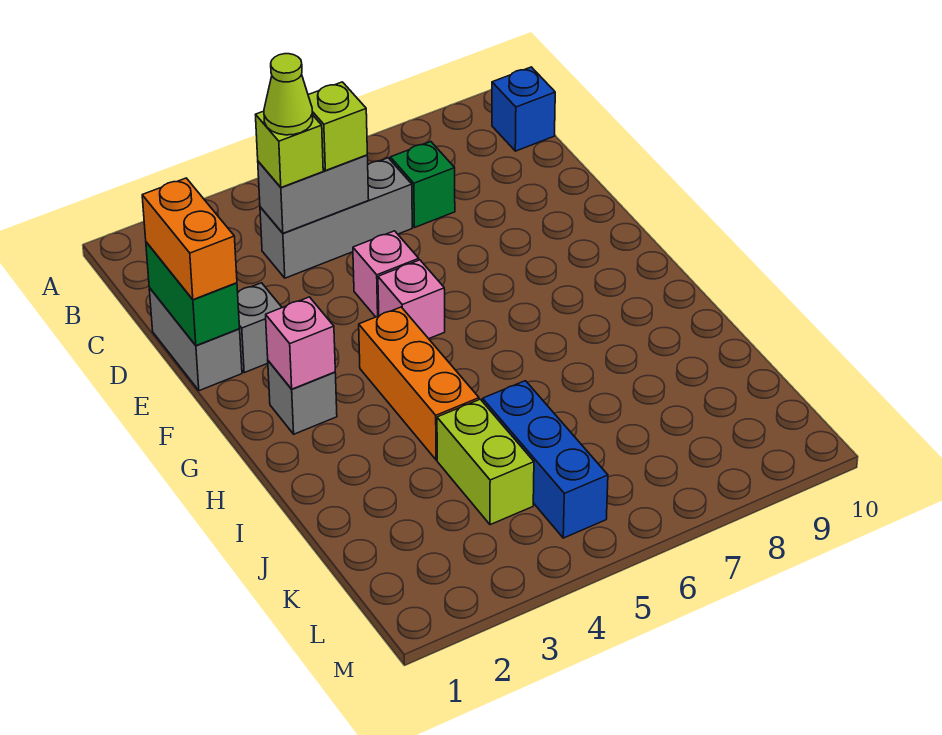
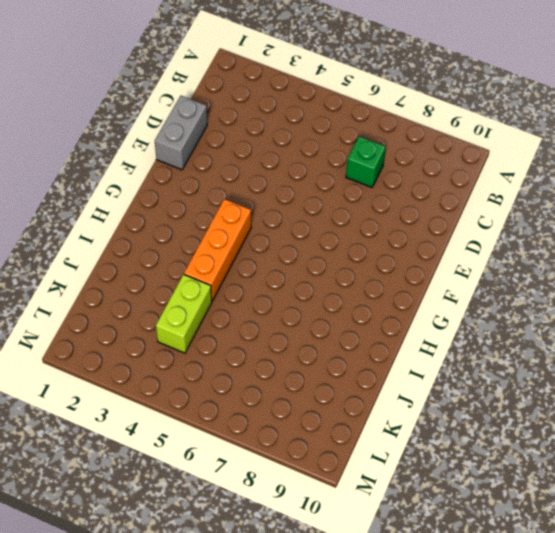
none -> blue brick B10 level 1
none -> grey brick C4:C6 level 1
none -> grey brick E2 level 1

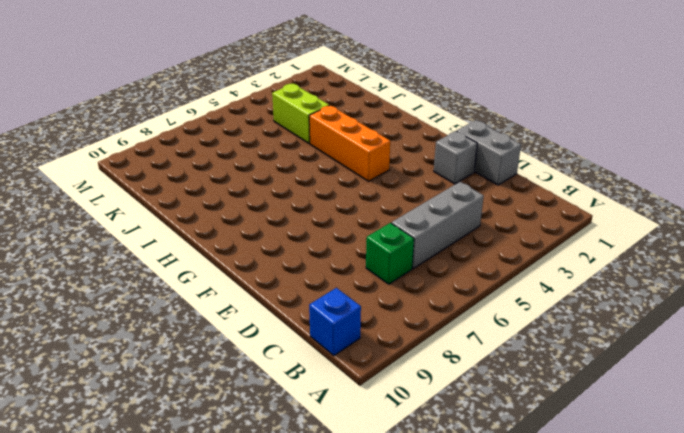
none -> pink brick E5 level 1
none -> pink brick F5 level 1
none -> grey brick G2 level 1

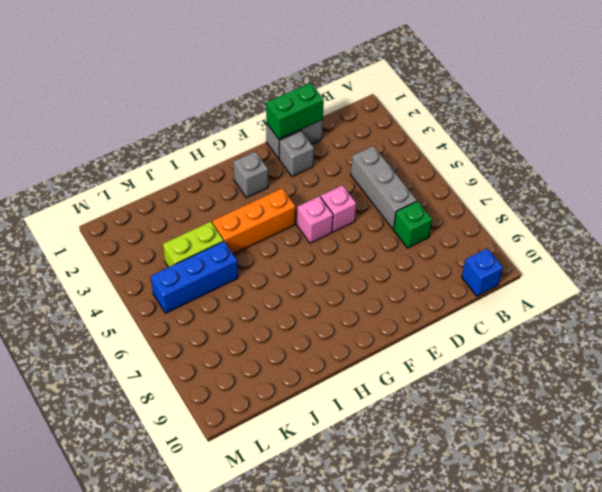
none -> grey brick C4:C5 level 2
none -> pink brick G2 level 2
none -> lime brick C4 level 3

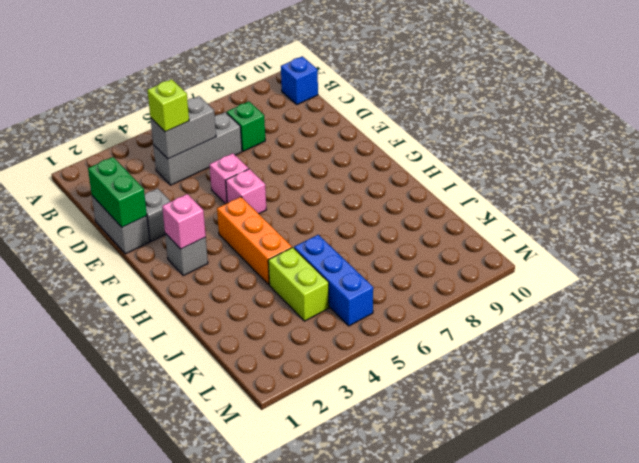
none -> lime brick C5 level 3
none -> orange brick D1:E1 level 3
none -> lime cone C4 level 4

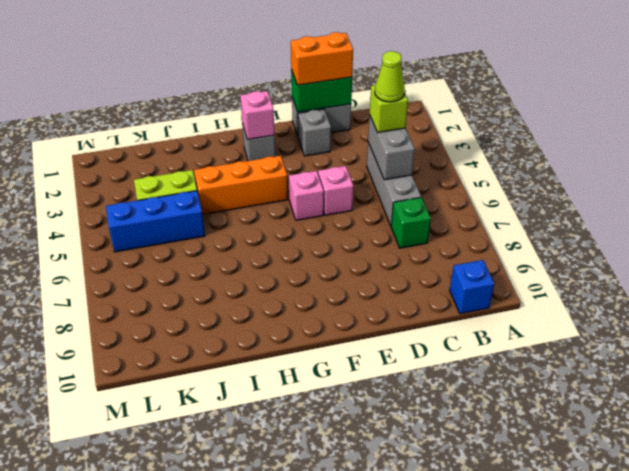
none -> lime brick C5 level 3

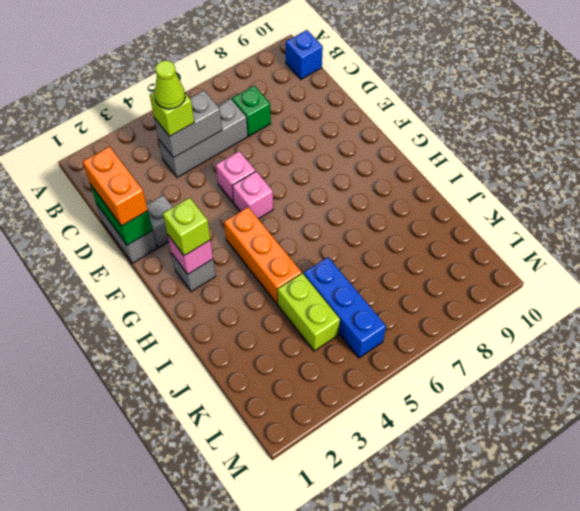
lime brick G2 level 3 -> lime brick C5 level 3

